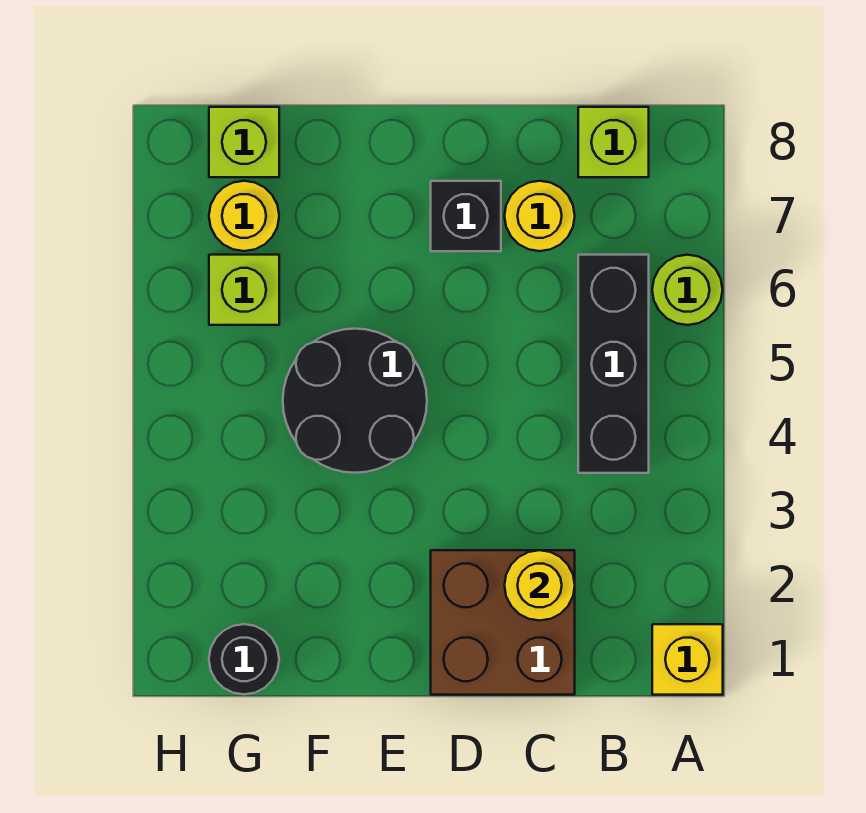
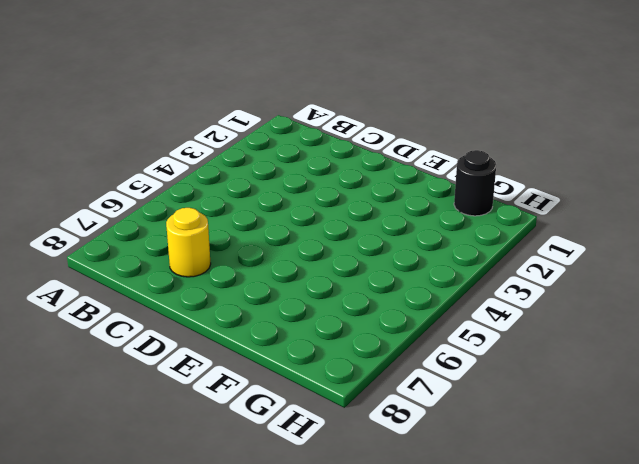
none -> yellow brick A1 level 1
none -> lime round brick A6 level 1
none -> black brick B4:B6 level 1

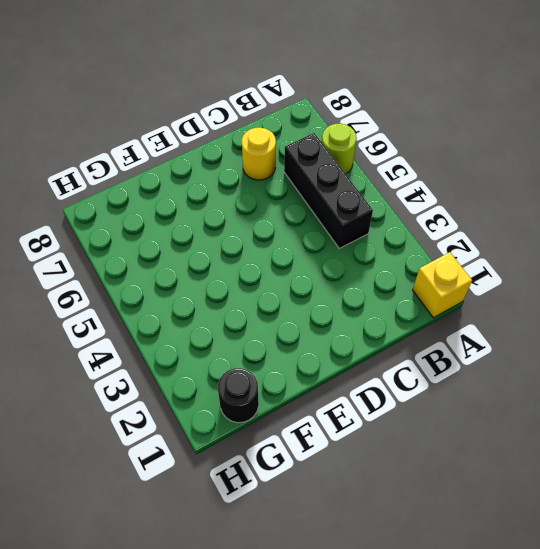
none -> lime brick B8 level 1
none -> brown brick C1:D2 level 1
none -> black brick D7 level 1

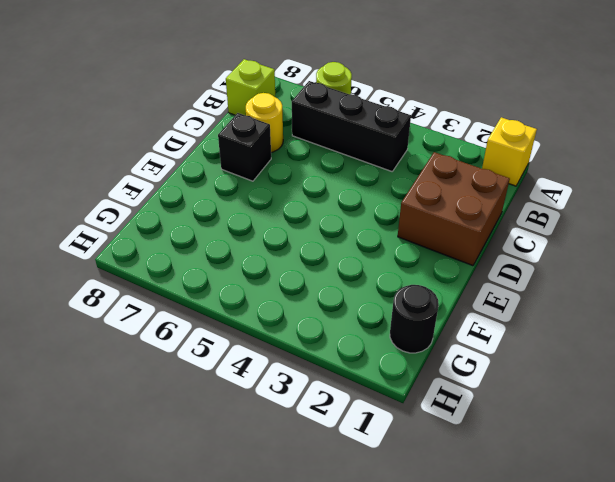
none -> black round brick E4:F5 level 1
none -> lime brick G6 level 1
none -> yellow round brick G7 level 1

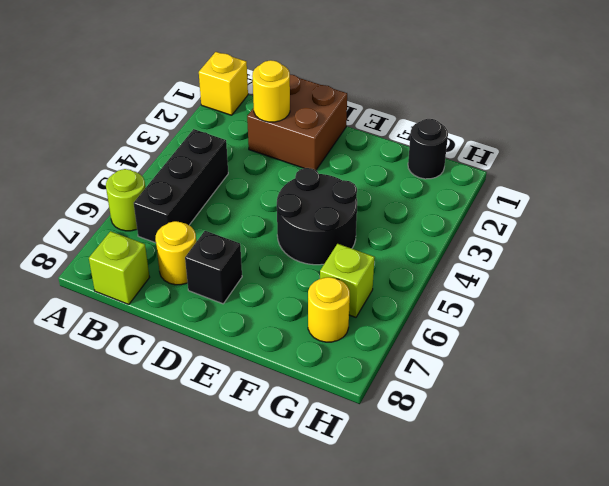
none -> lime brick G8 level 1

